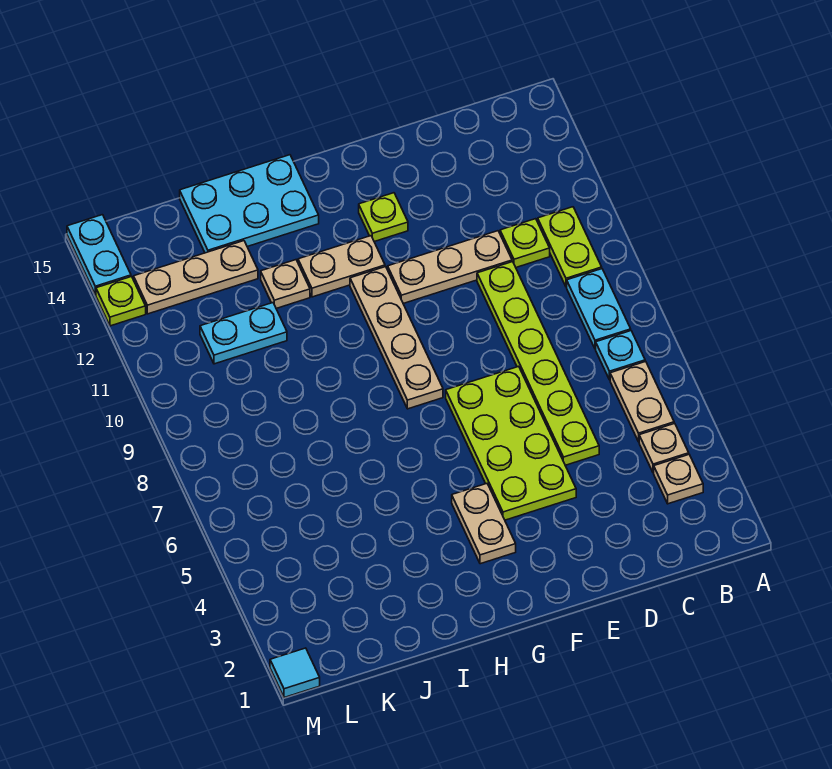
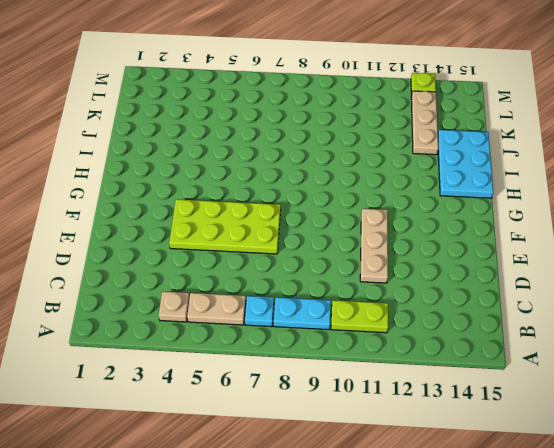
none -> tan plate B3 level 1
none -> lime plate C11 level 1
none -> lime plate D5:D10 level 1

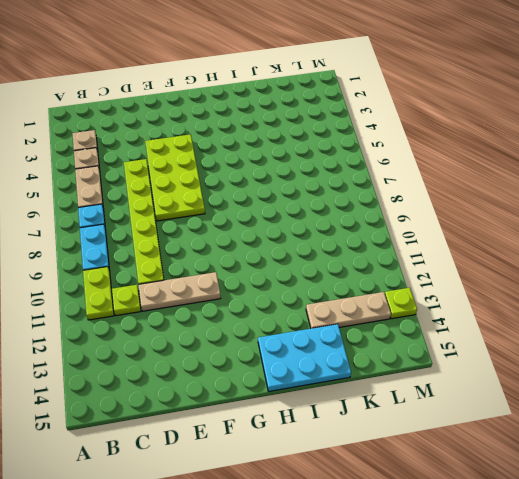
none -> lime plate F13 level 1
none -> tan plate G3:G4 level 1
none -> tan plate G8:G11 level 1

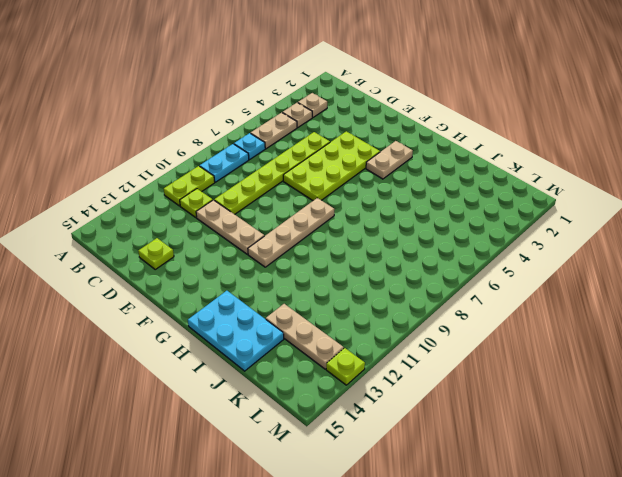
lime plate D14 level 1 -> lime plate F13 level 1
none -> tan plate G12:H12 level 1
none -> tan plate I12 level 1
none -> cyan plate J11:K11 level 1

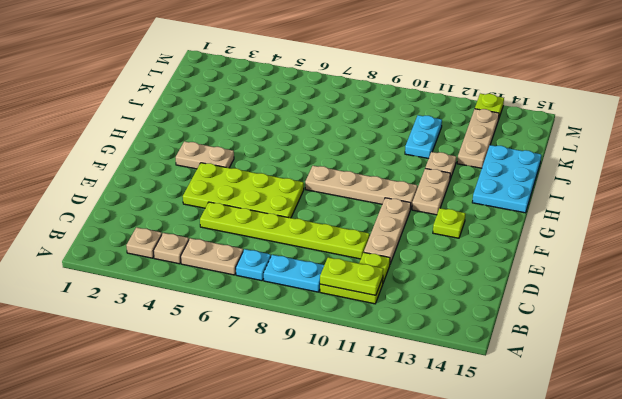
lime plate B10:B11 level 2 -> none
none -> cyan tile M1 level 1
none -> cyan plate M14:M15 level 1

